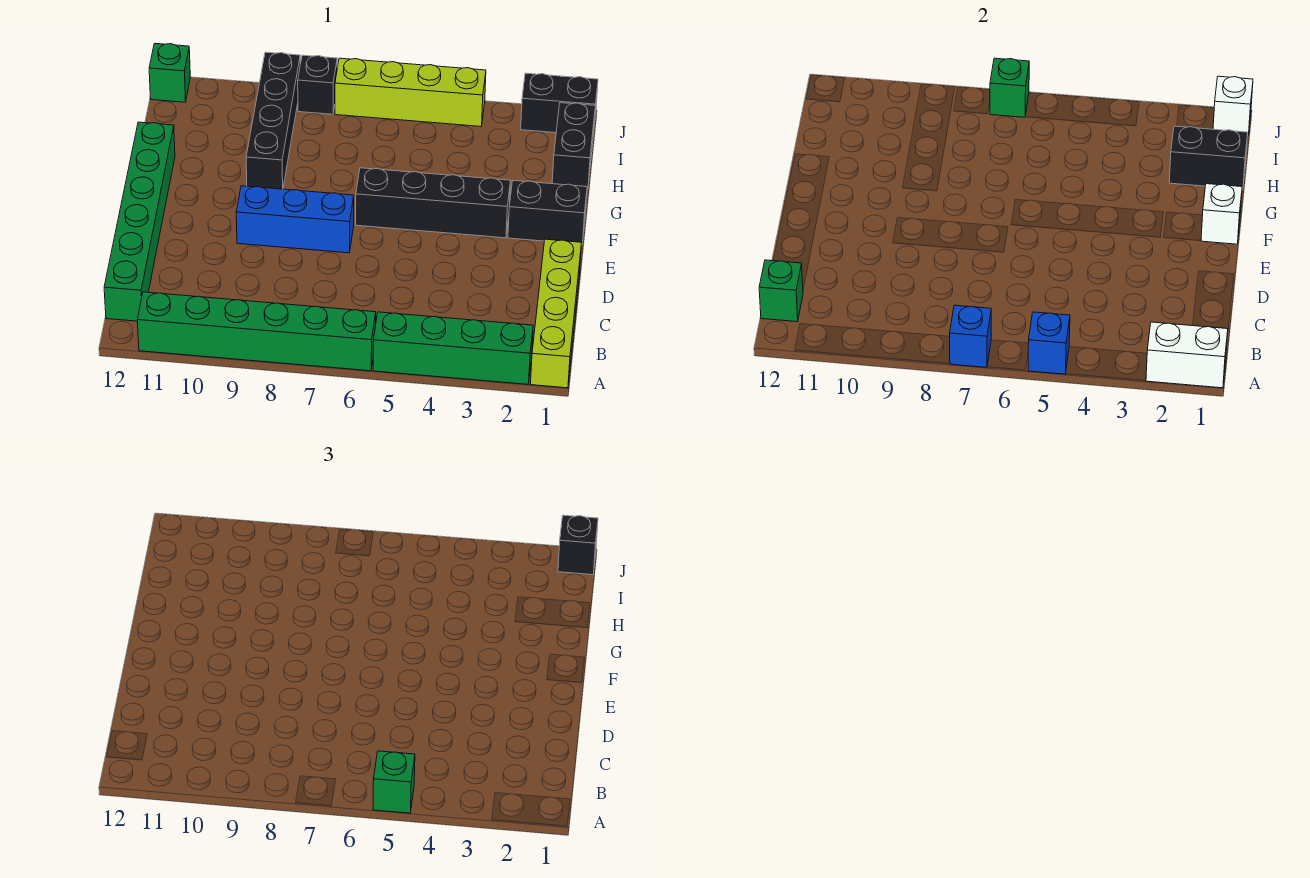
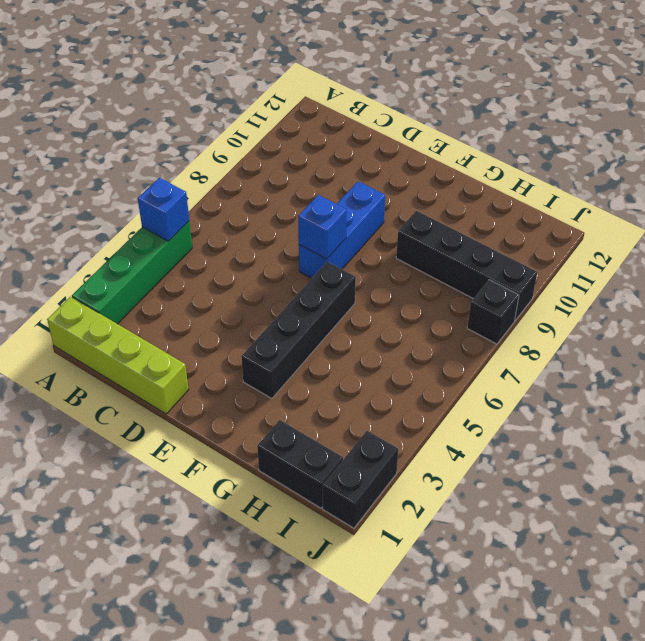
blue brick E7 level 2 -> blue brick A7 level 2
none -> green brick A6:A11 level 1
none -> green brick B12:G12 level 1
none -> black brick F1:F2 level 1

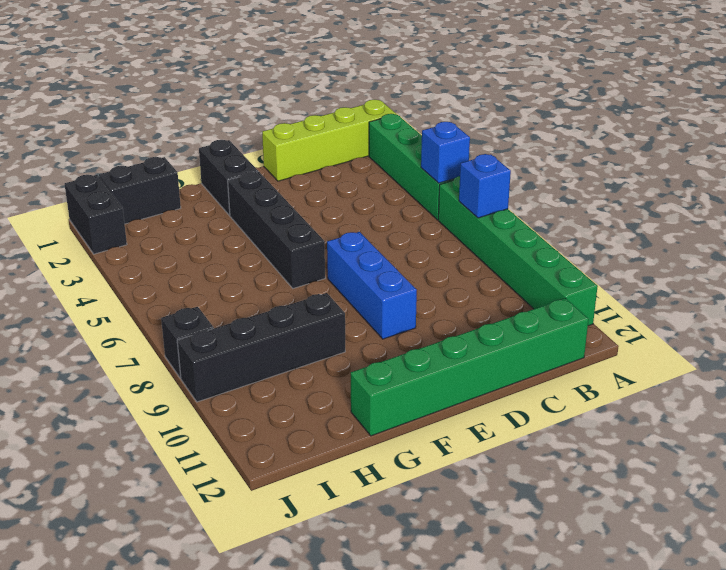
none -> lime brick J4:J7 level 1
none -> green brick J12 level 1
none -> white brick A1:A2 level 2

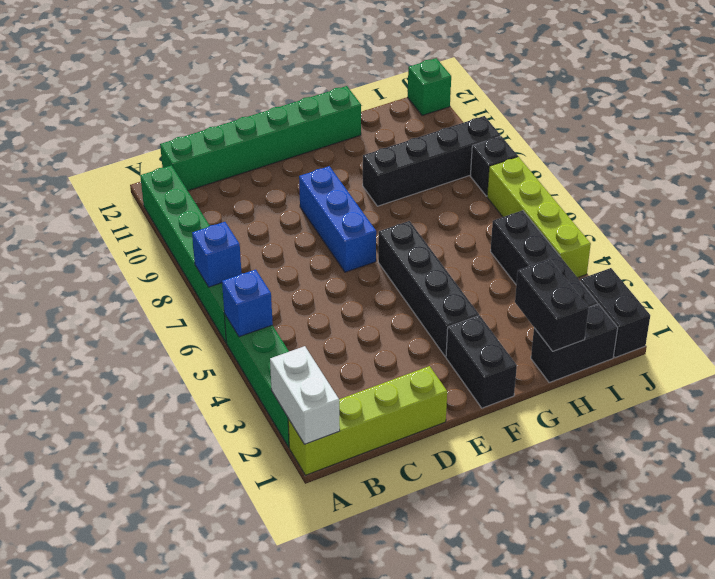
black brick I2:I5 level 1 -> none
none -> green brick B12 level 2
none -> white brick F1 level 2
none -> white brick J1 level 2

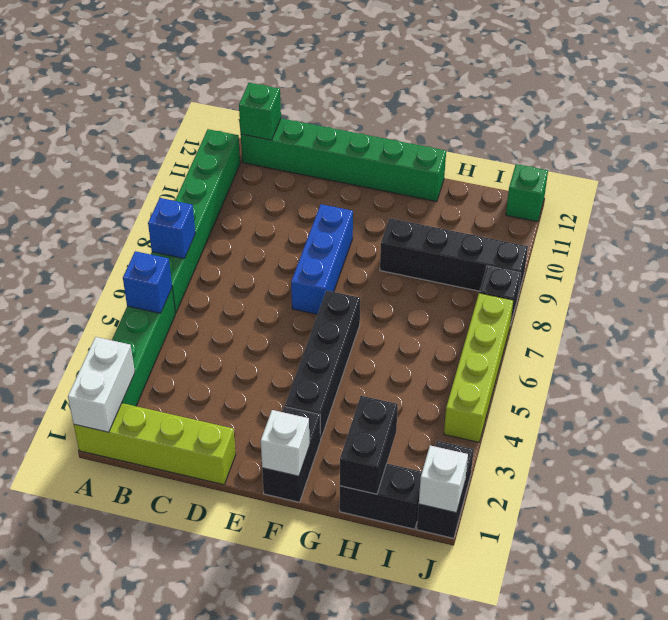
none -> green brick J7 level 2
none -> green brick A5 level 3
none -> black brick J1 level 3

